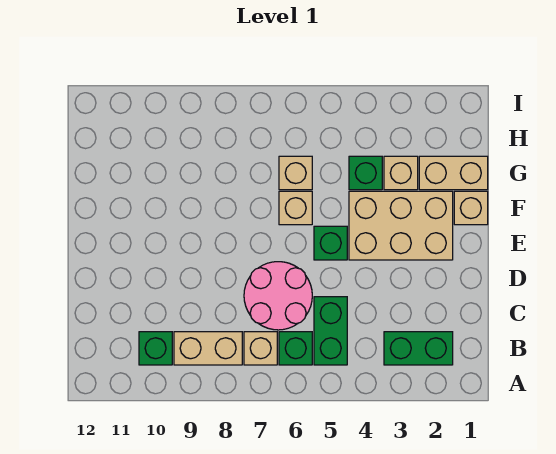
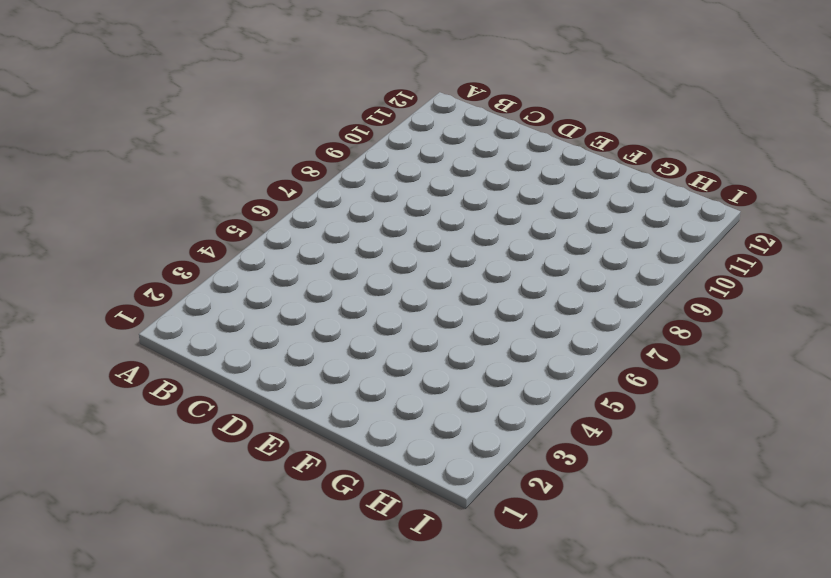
none -> green brick B2:B3 level 1
none -> green brick B5:C5 level 1
none -> green brick B6 level 1

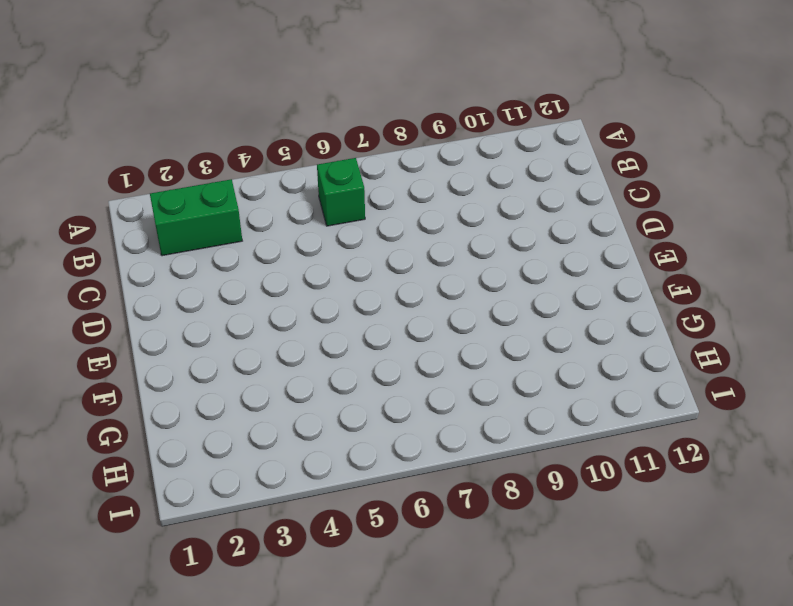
none -> green brick B5:C5 level 1
none -> tan brick B7 level 1
none -> tan brick B8:B9 level 1

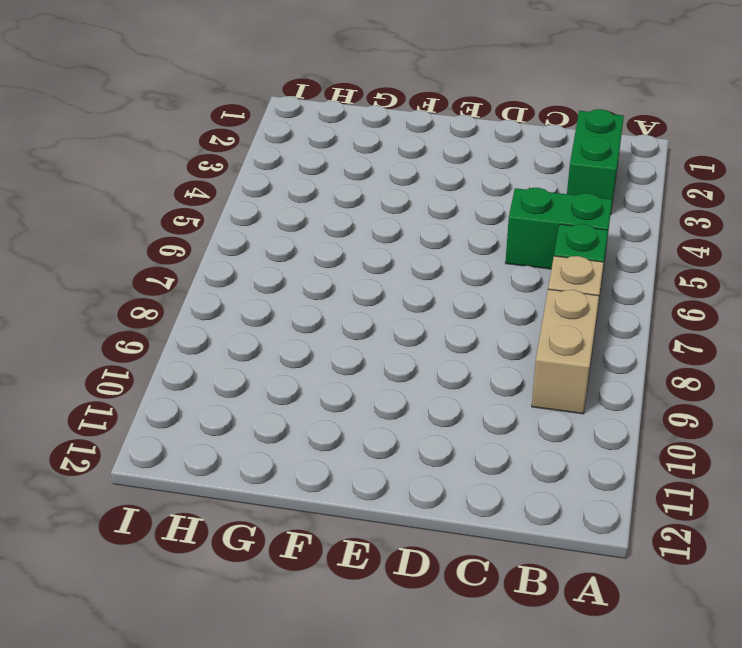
none -> green brick B10 level 1
none -> pink round brick C6:D7 level 1
none -> tan brick E2:F4 level 1

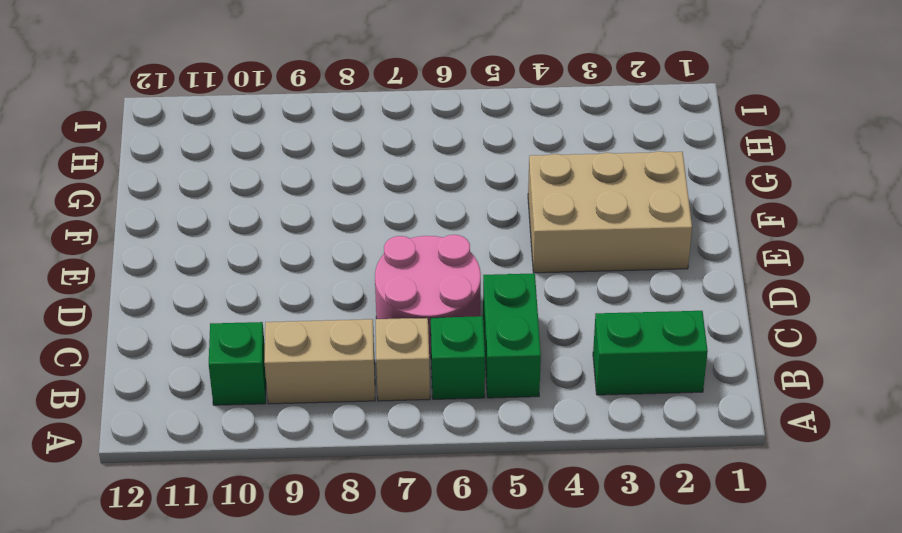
none -> green brick E5 level 1
none -> tan brick F1 level 1
none -> tan brick F6 level 1

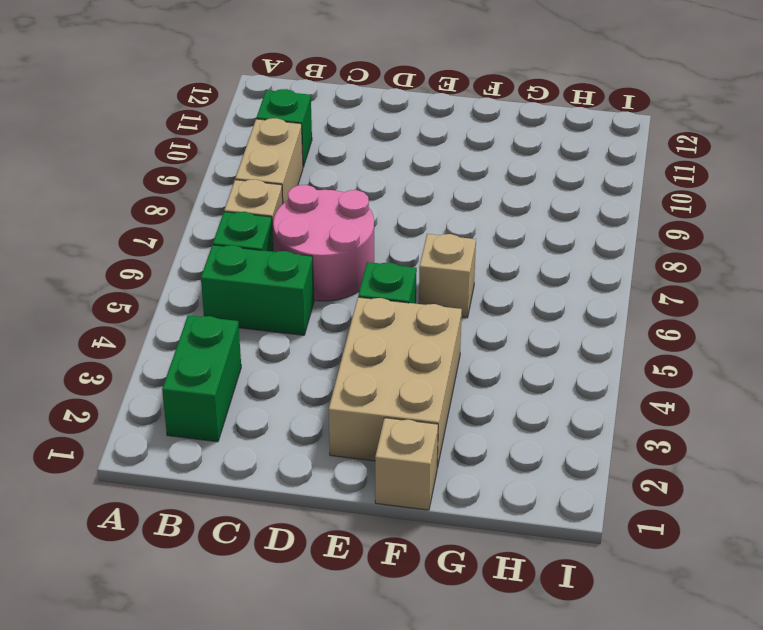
none -> tan brick G1:G2 level 1
none -> tan brick G3 level 1
none -> green brick G4 level 1

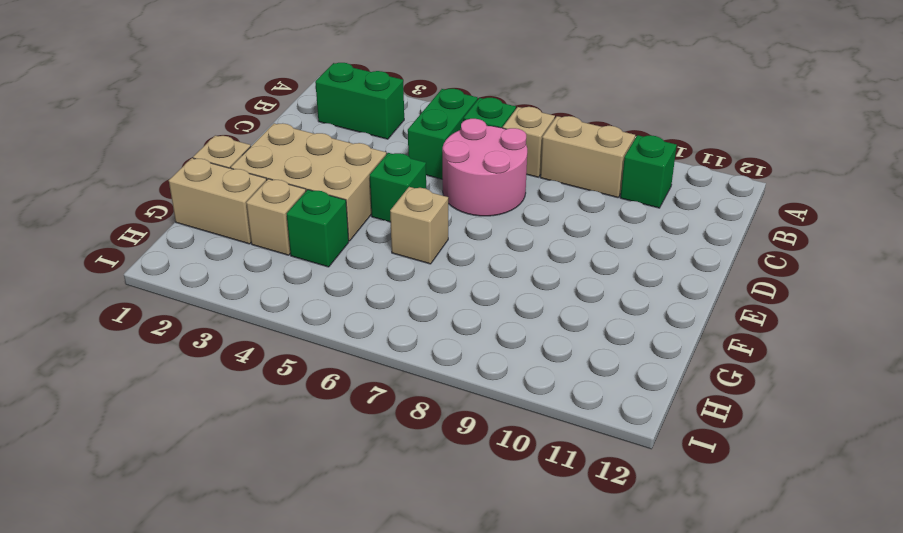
none -> tan brick G6 level 1

